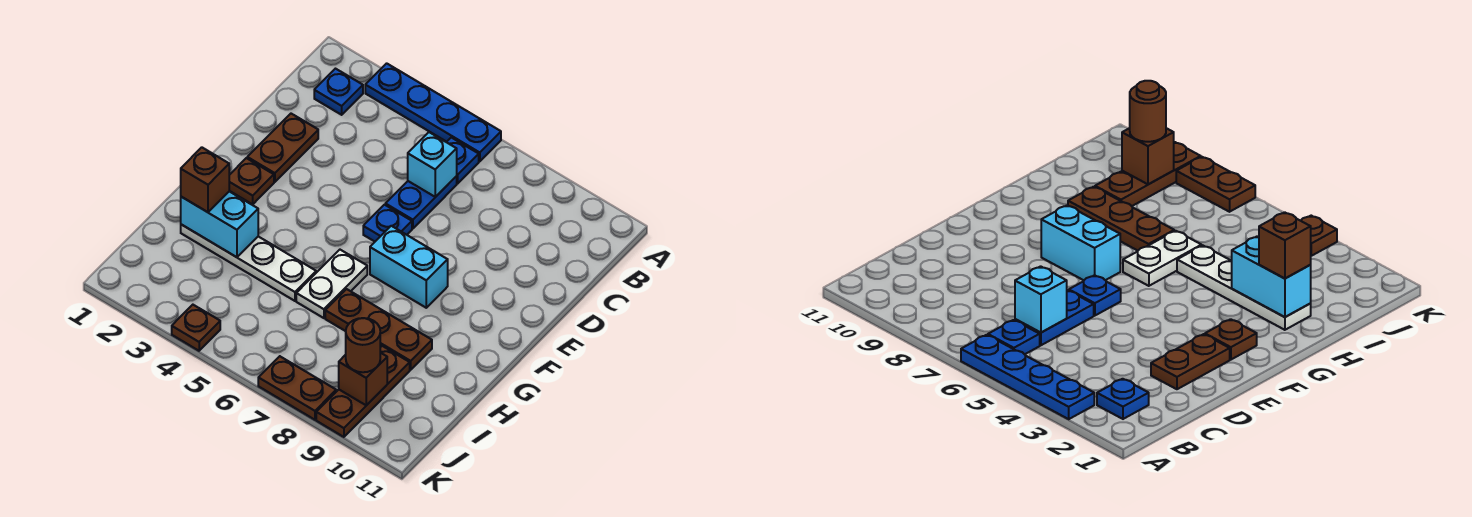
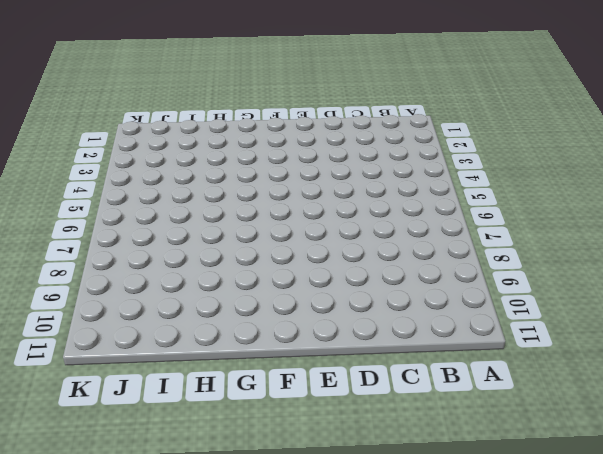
none -> blue plate A3:A6 level 1
none -> blue plate B2 level 1
none -> blue plate B6 level 1

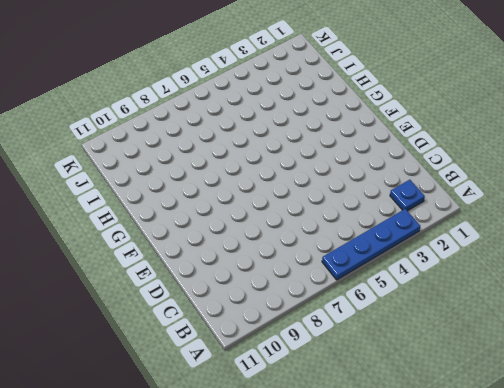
none -> blue plate B6 level 1
none -> blue plate C6:D6 level 1
none -> brown plate D2:E2 level 1

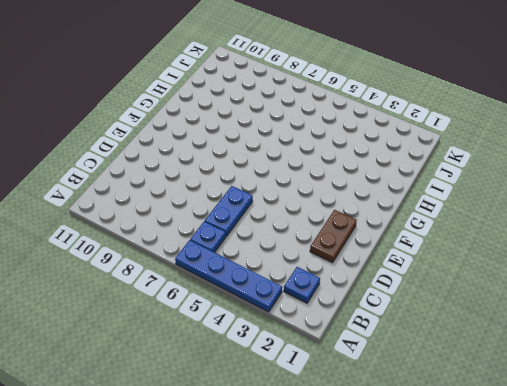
none -> blue plate E6 level 1
none -> brown plate F2 level 1
none -> cyan brick F7:F8 level 1

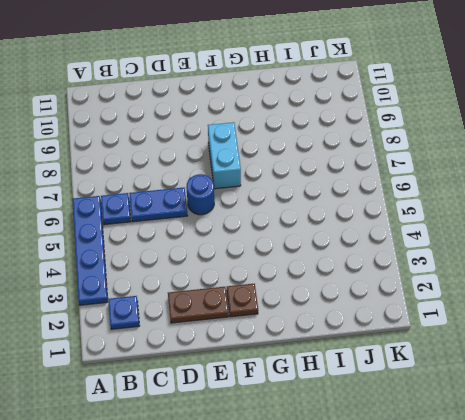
blue round brick E6 level 1 -> blue plate E6 level 1
none -> white plate G6:H6 level 1
none -> white plate H2:H5 level 1
none -> brown plate H7:H9 level 1

